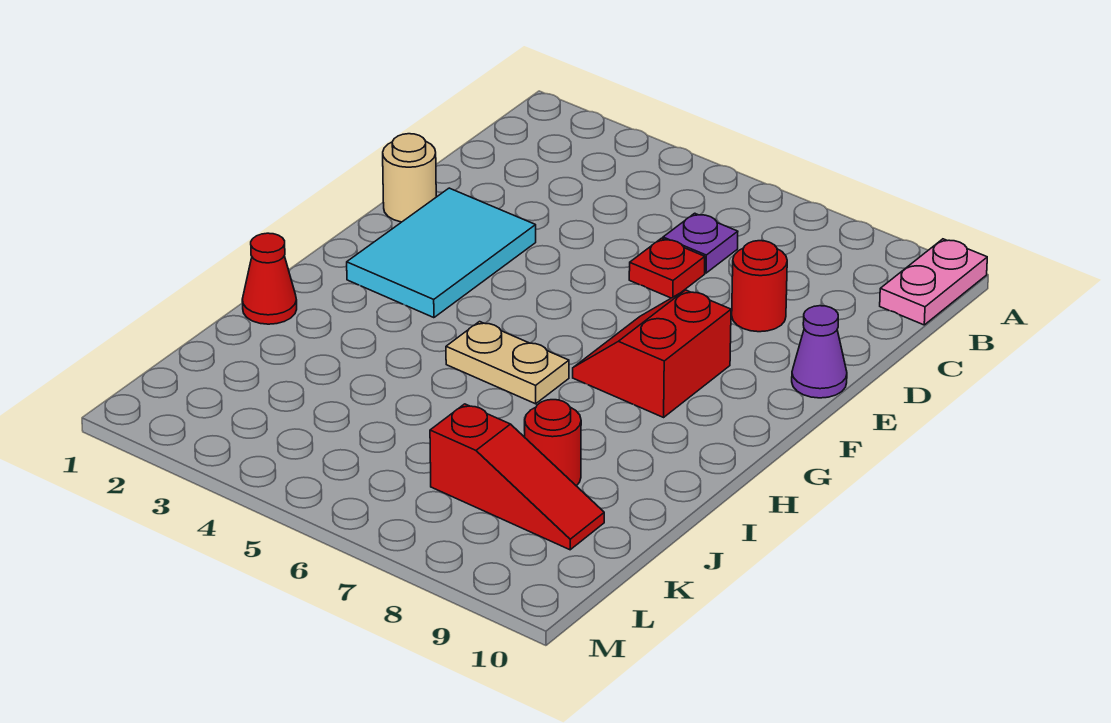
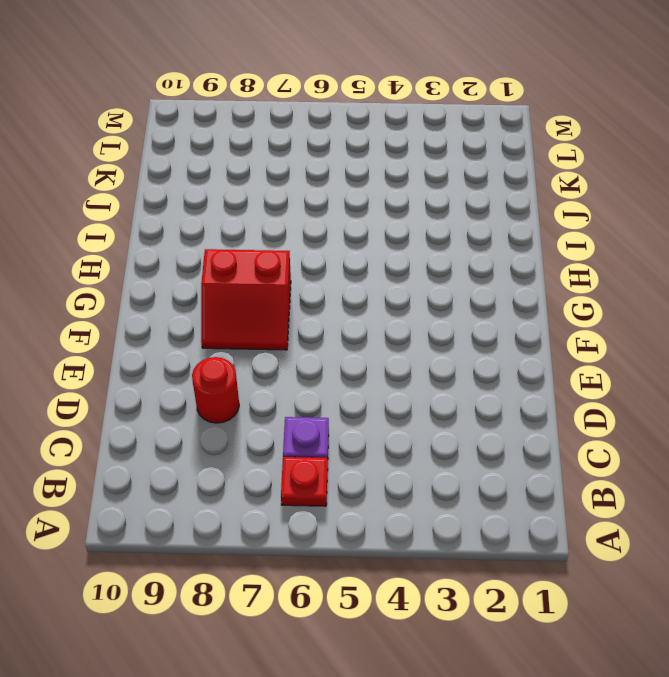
red plate B6 level 1 -> red plate D6 level 1
red slope F7:G8 level 1 top G -> red slope F7:G8 level 1 top 8
none -> pink plate A10:B10 level 1
none -> tan round brick E1 level 1
none -> cyan tile E2:G3 level 1

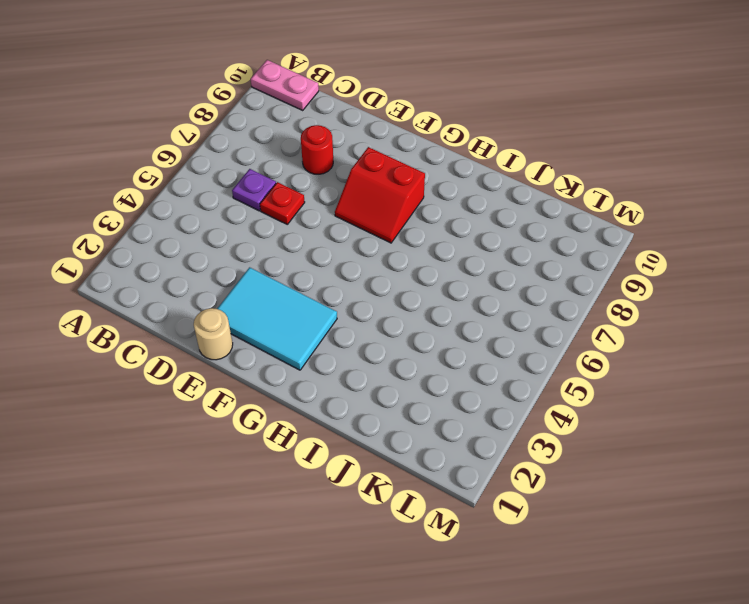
none -> purple cone E10 level 1
none -> tan plate H5:H6 level 1
none -> red cone I1 level 1

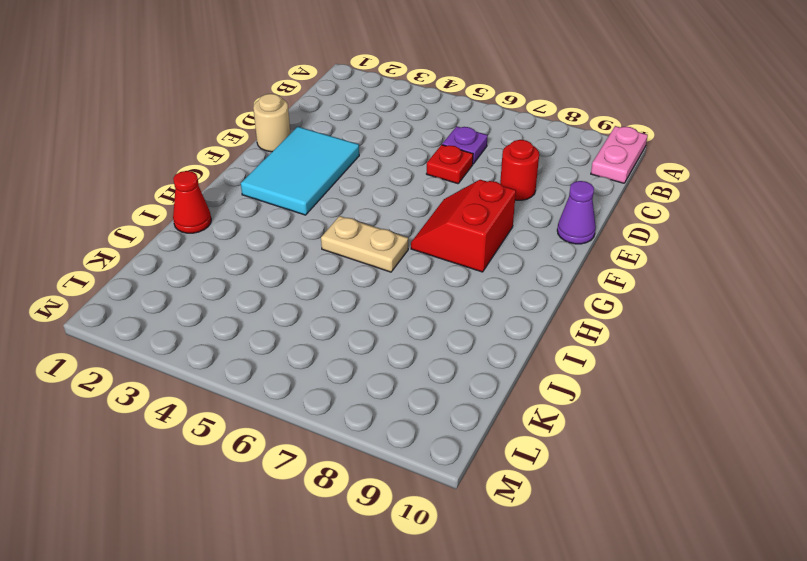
none -> red round brick J8 level 1
none -> red slope K7:K9 level 1 top 7

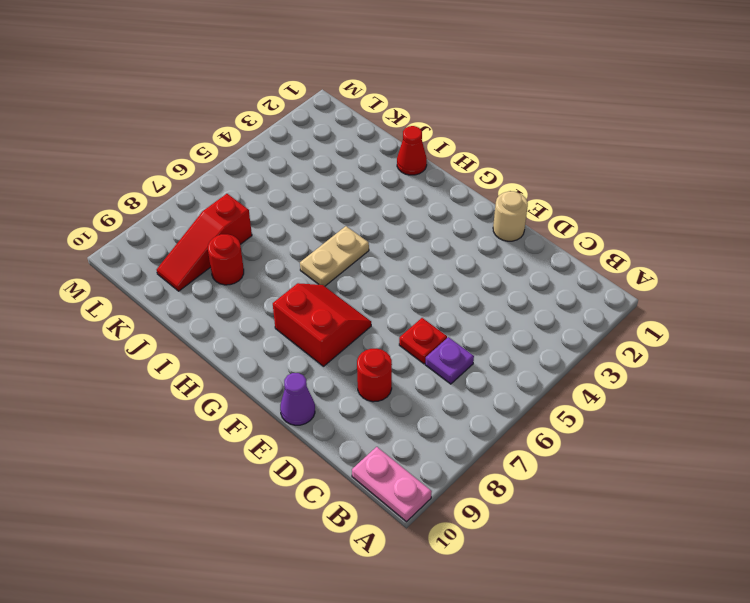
none -> cyan tile E2:G3 level 1

